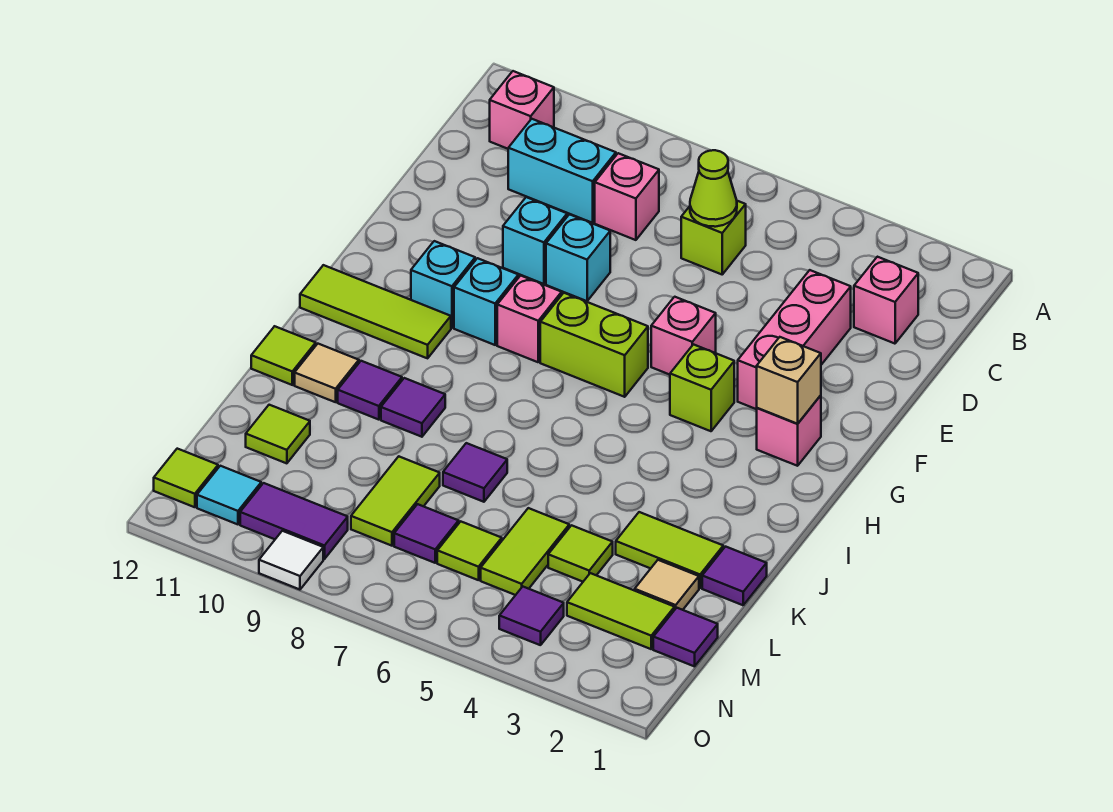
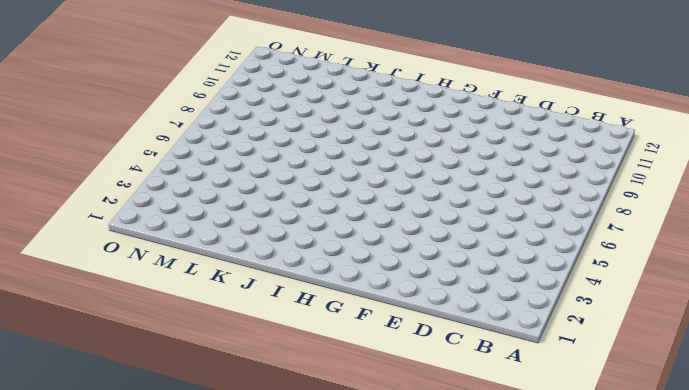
none -> pink brick B11 level 1
none -> pink brick C2 level 1
none -> lime brick C6 level 1
none -> pink brick C8 level 1

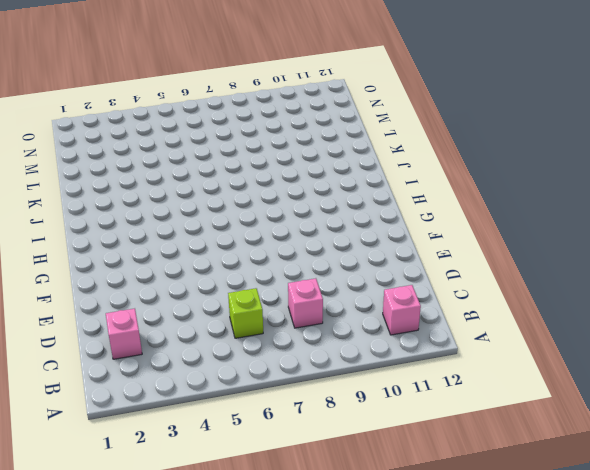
none -> cyan brick C9:C10 level 1
none -> pink brick D3:F3 level 1
none -> cyan brick E8 level 1
none -> cyan brick E9 level 1

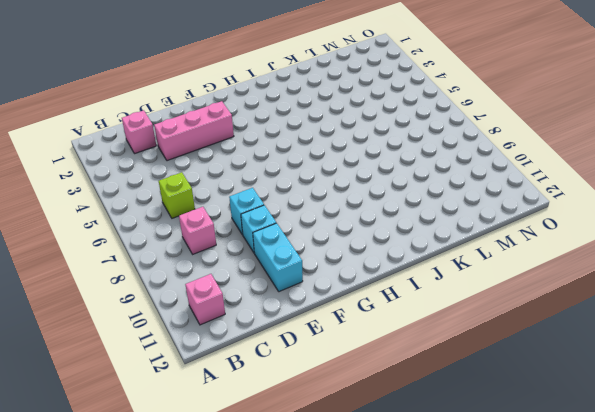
cyan brick E10:E11 level 1 -> cyan brick C9:C10 level 1
none -> pink brick F5 level 1
none -> pink brick G2 level 1
none -> lime brick G4 level 1
none -> lime brick G6:G7 level 1

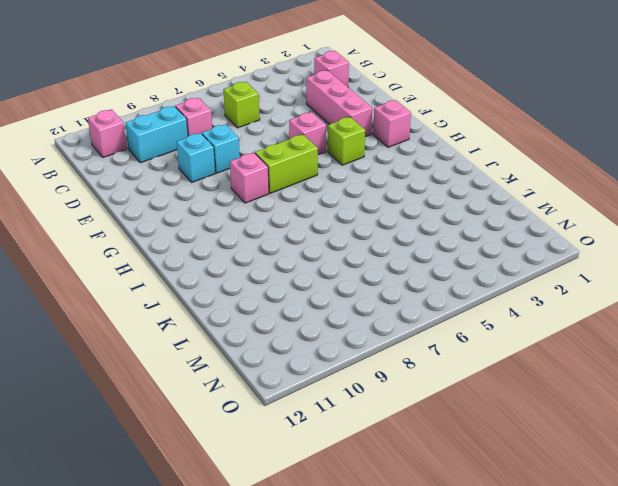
none -> cyan brick G9 level 1
none -> cyan brick G10 level 1
none -> lime tile H10:H12 level 1
none -> purple tile J9 level 1

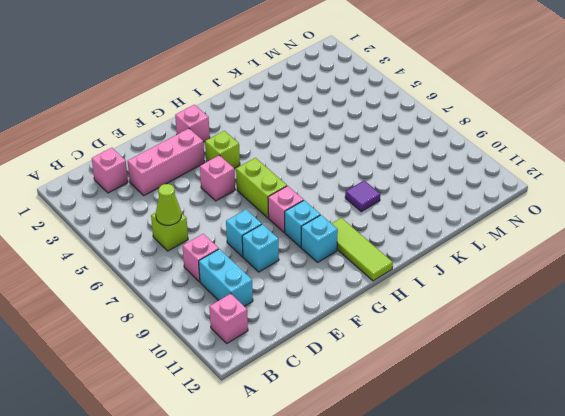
none -> purple tile J10 level 1
none -> tan tile J11 level 1
none -> lime tile J12 level 1
none -> purple tile K1 level 1

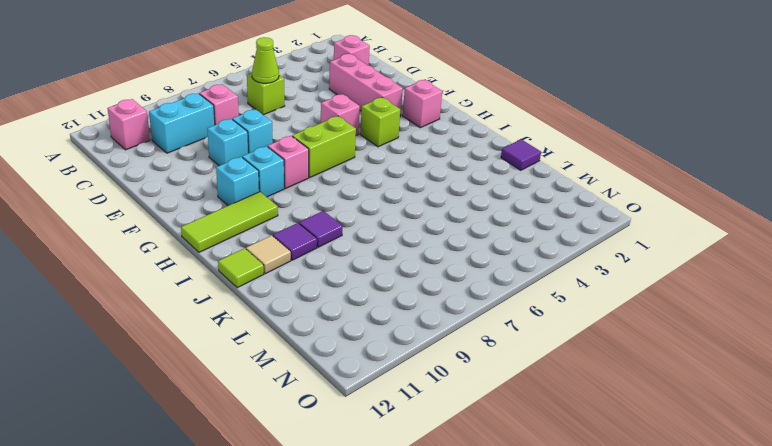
none -> lime tile K2:K3 level 1
none -> purple tile K7 level 1
none -> tan tile L2 level 1
none -> lime tile L4 level 1

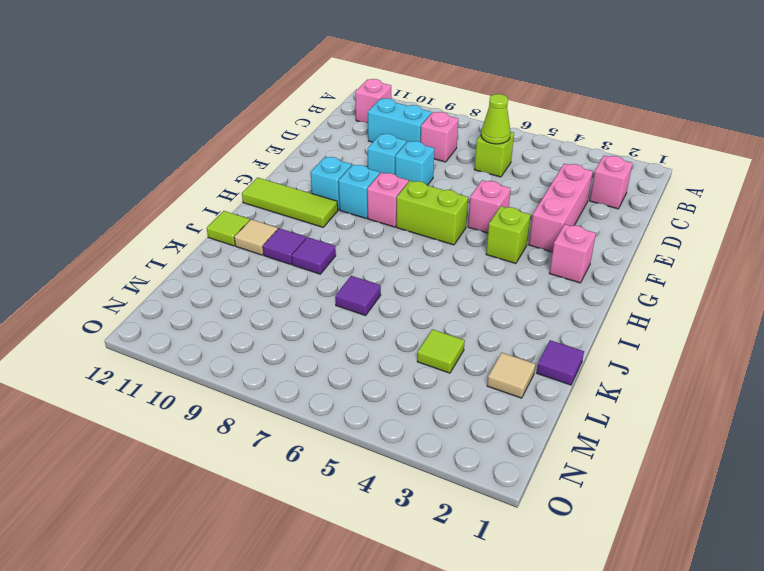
none -> lime tile K2:K3 level 1
none -> lime tile L5:M5 level 1
none -> lime tile L8:M8 level 1
none -> lime tile L11 level 1

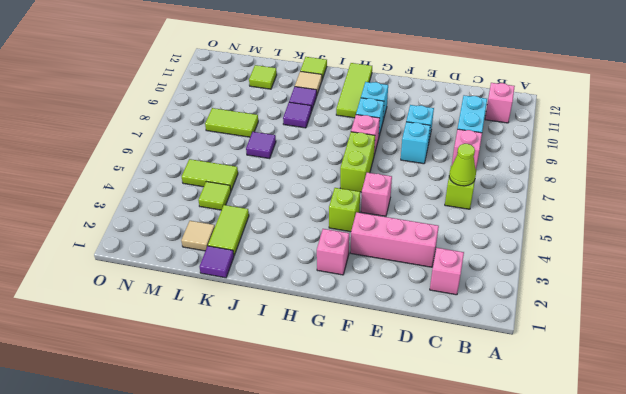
none -> purple tile M1 level 1
none -> lime tile M2:M3 level 1
none -> lime tile M6 level 1
none -> purple tile M7 level 1

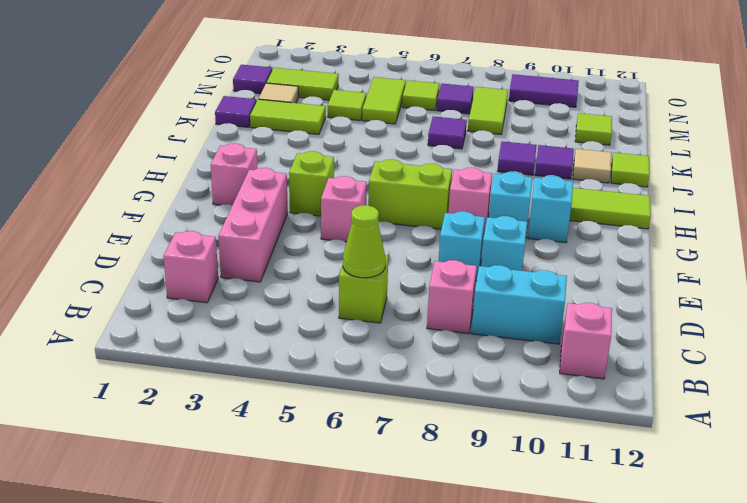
none -> purple tile N4 level 1
none -> cyan tile N11 level 1
none -> lime tile N12 level 1
none -> white tile O9 level 1

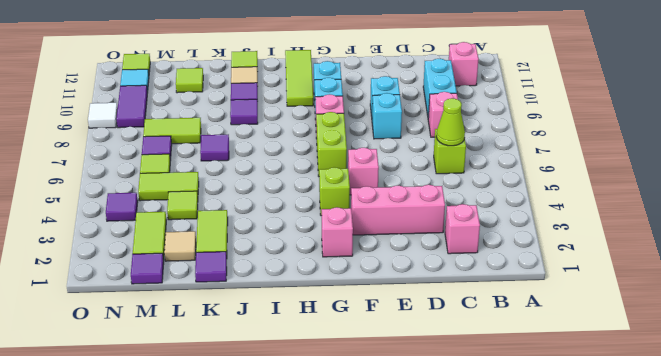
none -> tan brick G2 level 2

